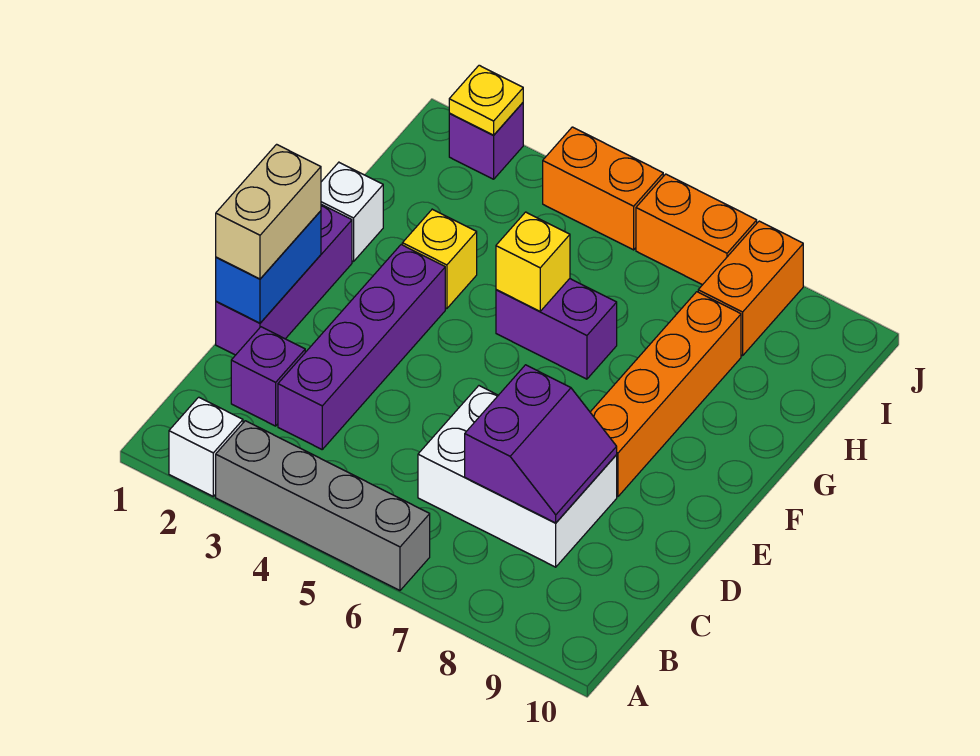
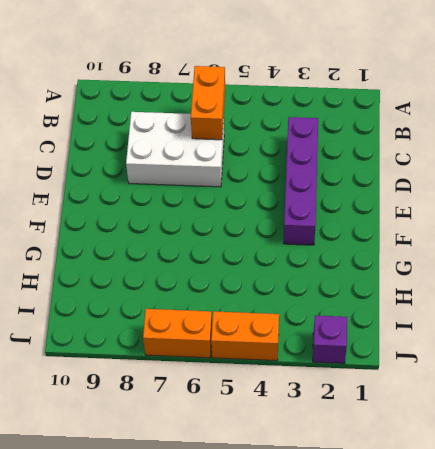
orange brick B6:C6 level 2 -> orange brick I8:J8 level 1
none -> white brick A2 level 1
none -> grey brick A3:A6 level 1
none -> purple brick C2 level 1

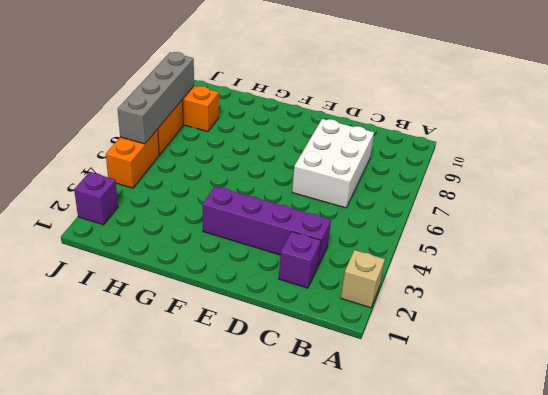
tan brick A2 level 1 -> white brick A2 level 1
grey brick J5:J8 level 2 -> grey brick A3:A6 level 1
none -> purple brick D1:F1 level 1
none -> orange brick E8:H8 level 1
none -> white brick G1 level 1

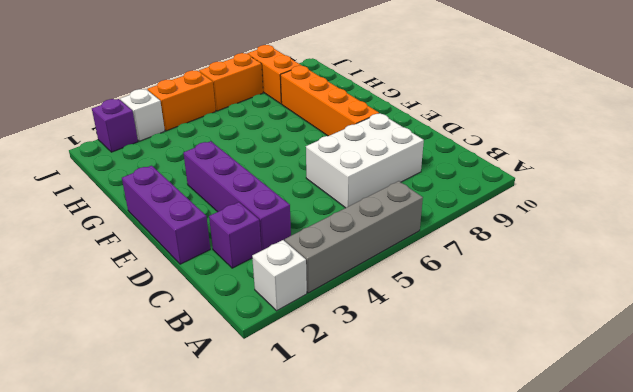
white brick J3 level 1 -> white brick G1 level 1
none -> yellow brick G3 level 1
none -> purple brick G5:G6 level 1
none -> purple slope C7:D8 level 2 top 7

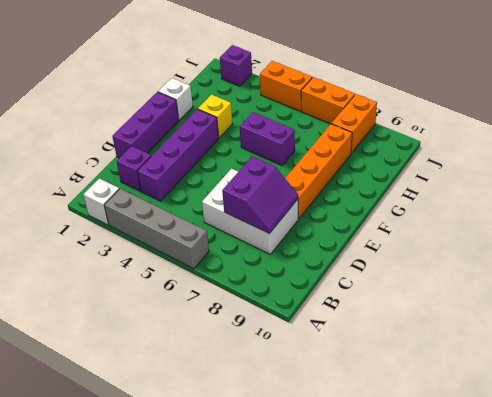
none -> blue brick D1:E1 level 2
none -> yellow brick G5 level 2
none -> yellow plate J2 level 2

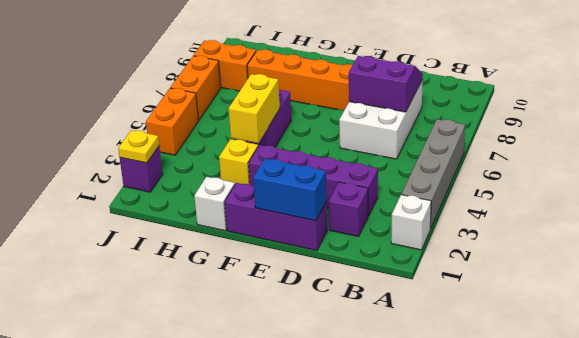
yellow brick G4:G5 level 2 -> yellow brick G5 level 2
none -> tan brick D1:E1 level 3

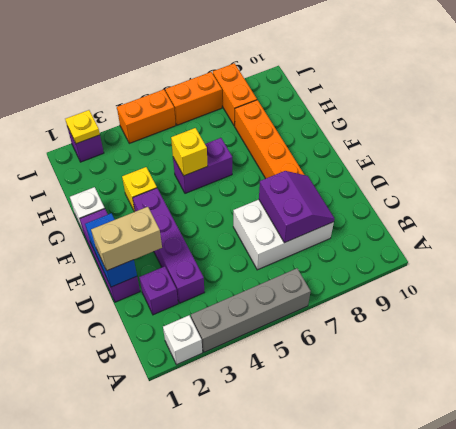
tan brick D1:D2 level 3 -> tan brick D1:E1 level 3

